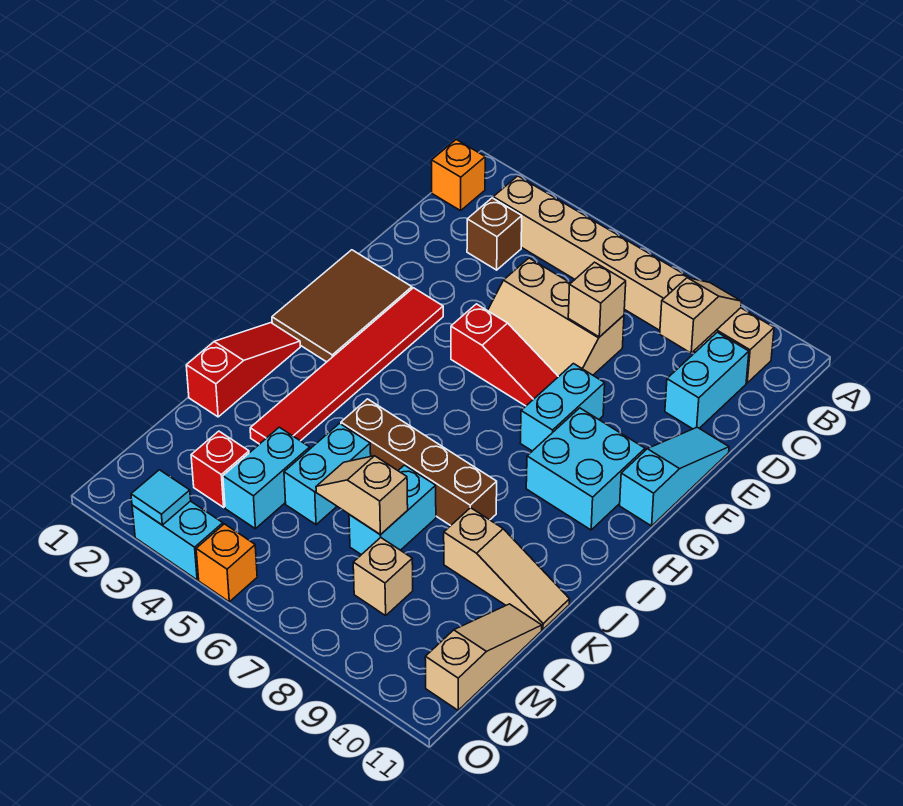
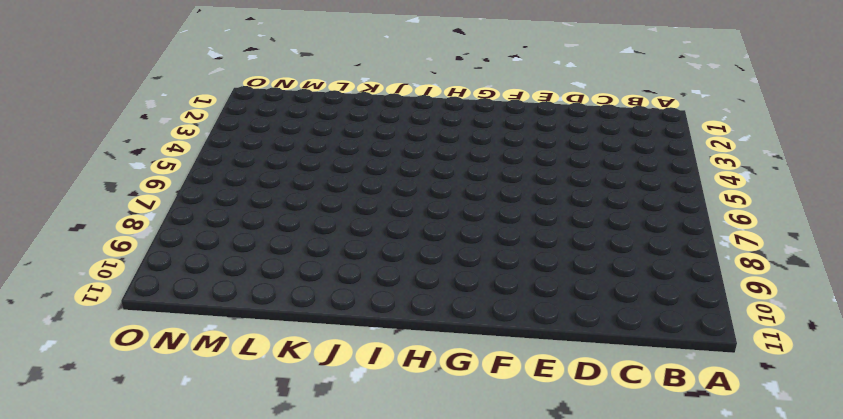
none -> orange brick B1 level 1
none -> tan brick B3:B10 level 1
none -> brown brick C3 level 1

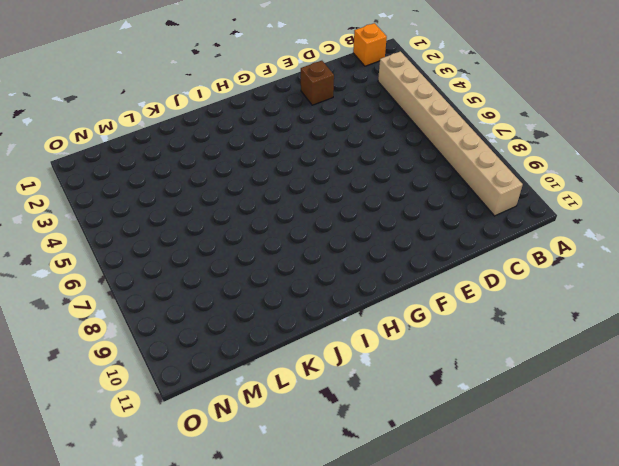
brown brick E2 level 1 -> brown brick C3 level 1
none -> cyan brick C10:D10 level 1
none -> tan slope D5:E7 level 1 top D
none -> cyan slope E11:G11 level 1 top G

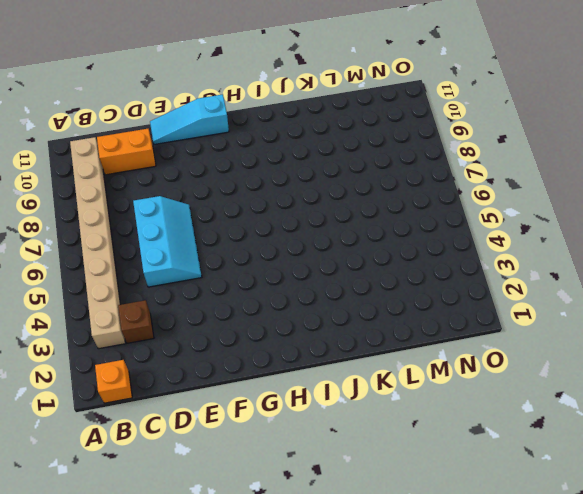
orange brick C10:D10 level 1 -> cyan brick C10:D10 level 1
cyan slope D5:E7 level 1 top D -> tan slope D5:E7 level 1 top D
none -> brown tile F1:H2 level 1
none -> red tile F3:K3 level 1
none -> red slope F5:F7 level 1 top 5

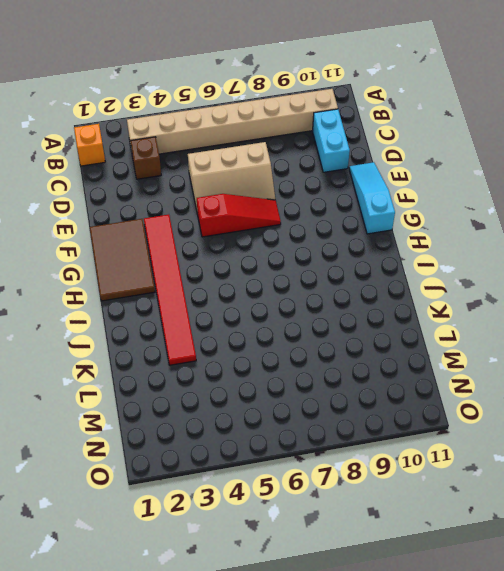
none -> cyan brick F8:G8 level 1
none -> cyan brick G9:H10 level 1
none -> red slope I1:K1 level 1 top K

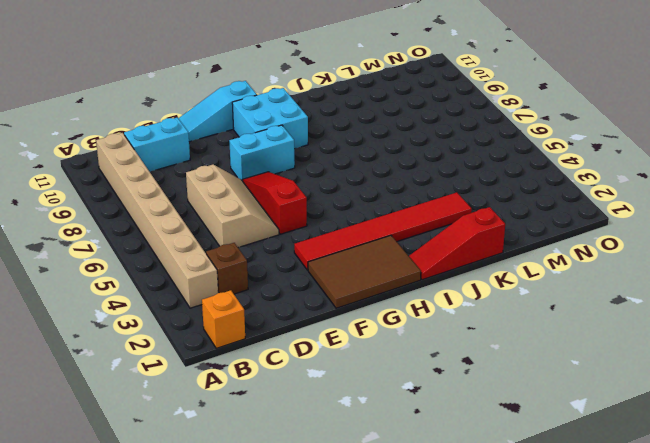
none -> brown brick J5:J8 level 1
none -> cyan brick K5:L5 level 1
none -> cyan brick K7:L7 level 1

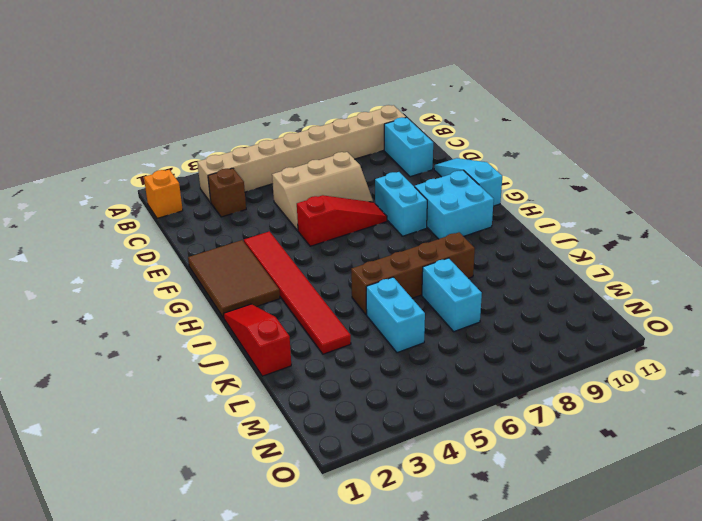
none -> tan slope K9:K11 level 1 top 9
none -> cyan brick L4:M4 level 1
none -> tan slope L11:N11 level 1 top N

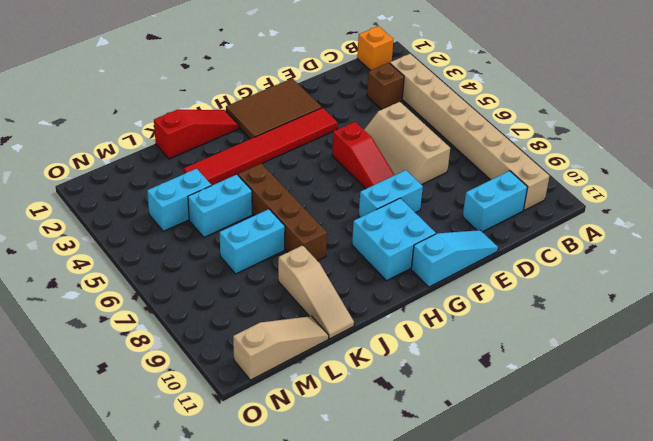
none -> red brick M3 level 1
none -> tan brick M8 level 1
none -> cyan brick O3:O4 level 1

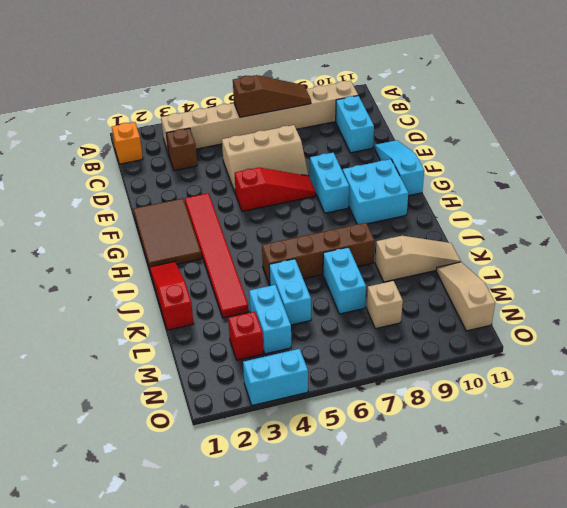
brown slope B6:B8 level 2 top 6 -> none
none -> orange brick O5 level 1
none -> tan slope B9:C9 level 2 top C
none -> tan brick D7 level 2

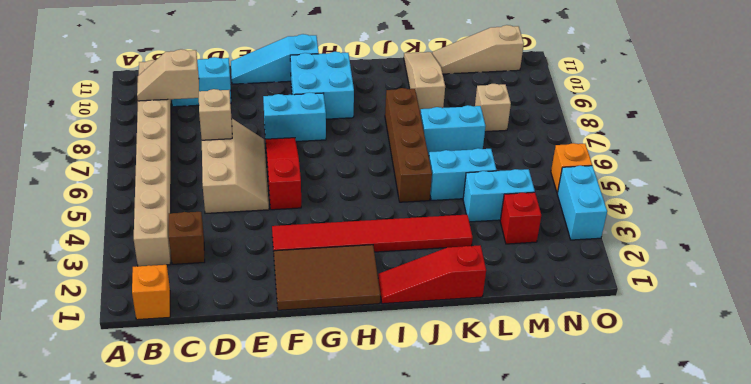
none -> tan slope L6:L7 level 2 top 7
none -> cyan tile O3 level 2

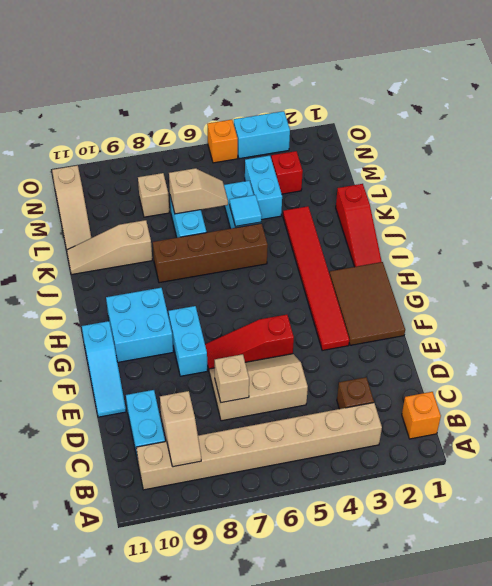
cyan tile K5 level 2 -> cyan tile O3 level 2

